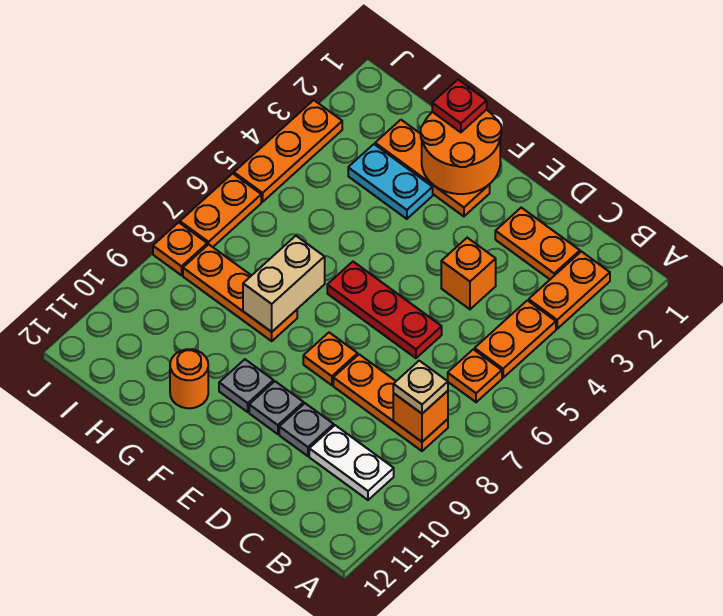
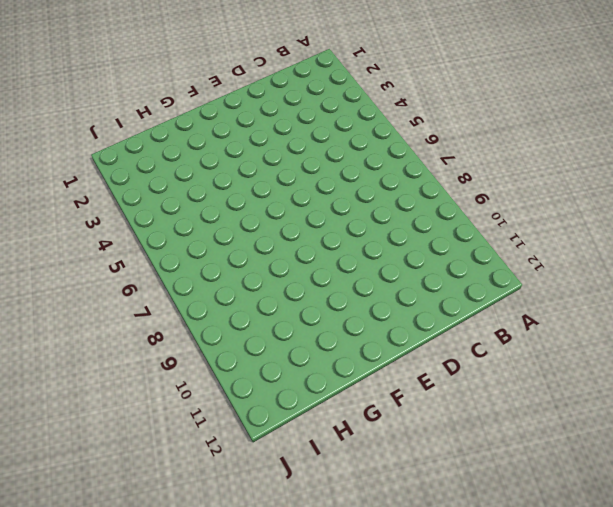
none -> orange plate B2:B3 level 1
none -> orange plate B4:B5 level 1
none -> orange plate B6 level 1

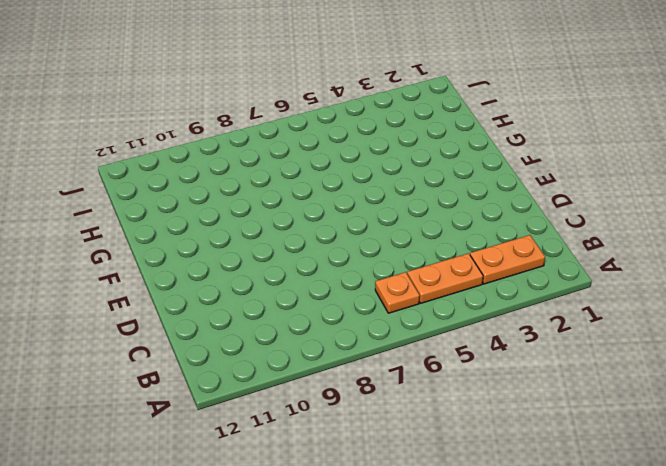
none -> orange plate B8:D8 level 1
none -> white plate B10:C10 level 1
none -> orange plate C2:D2 level 1

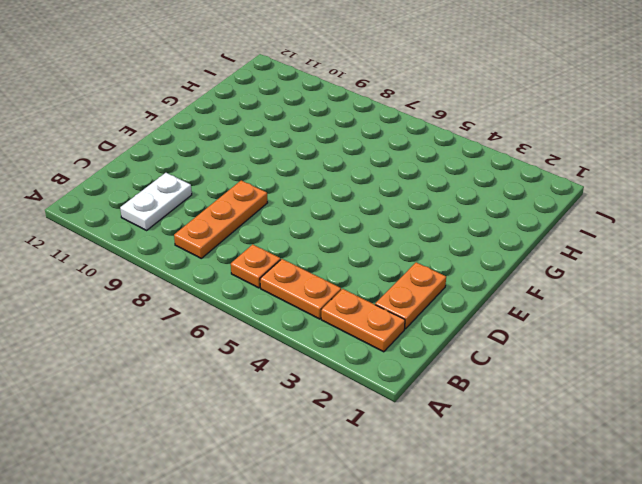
none -> orange brick D4 level 1
none -> red plate D6:F6 level 1
none -> grey plate D10 level 1

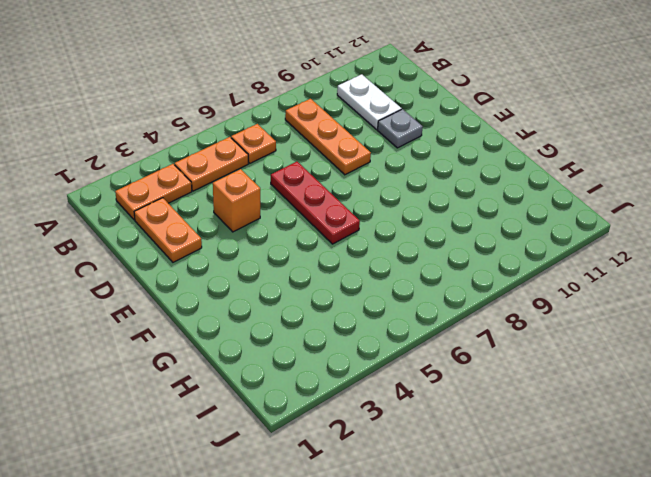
none -> orange plate E8 level 1
none -> grey plate E10 level 1
none -> orange plate F2:H2 level 1

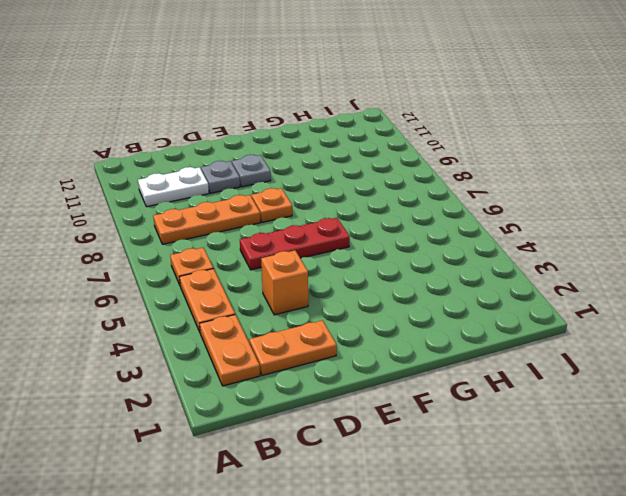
none -> orange plate F2:H2 level 1
none -> grey plate F10 level 1
none -> cyan plate G3:H3 level 1

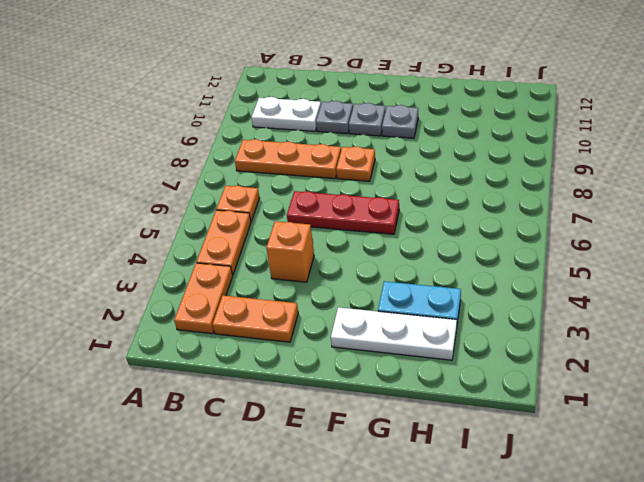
white plate F2:H2 level 1 -> orange plate F2:H2 level 1
none -> orange plate G8:I8 level 1
none -> orange round brick G11 level 1
none -> orange plate J3:J5 level 1

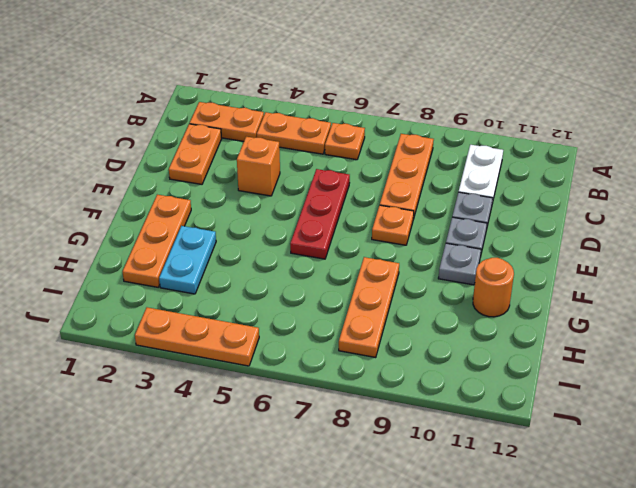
none -> orange plate J6:J7 level 1
none -> orange plate J8 level 1
none -> orange brick B8 level 2

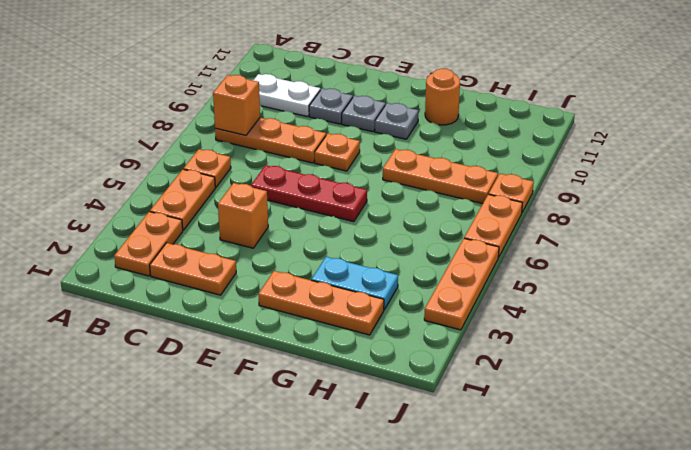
none -> orange round brick F1:G2 level 2
none -> tan brick G7:G8 level 2
none -> tan plate B8 level 3

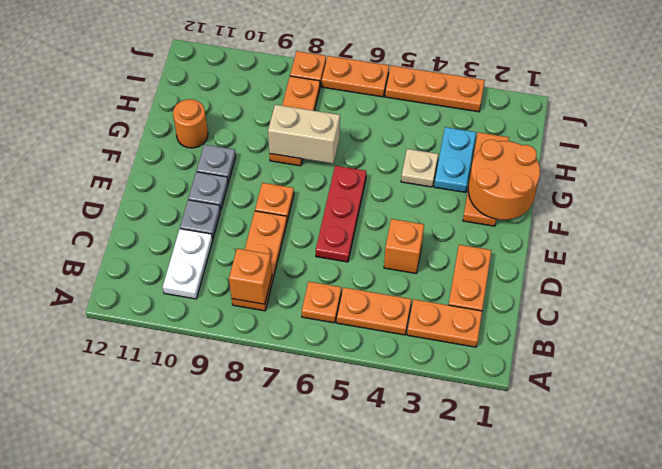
tan plate G4 level 1 -> tan plate B8 level 3
none -> red plate G1 level 3

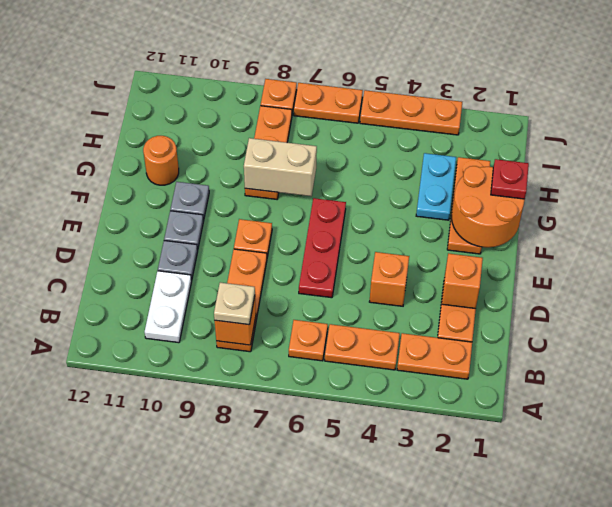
orange brick D2 level 2 -> none

